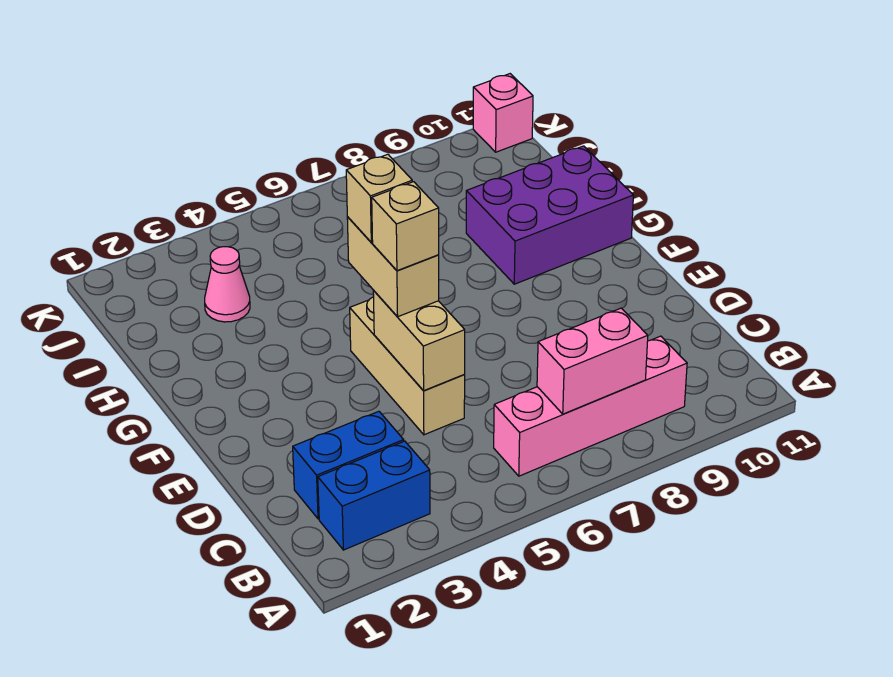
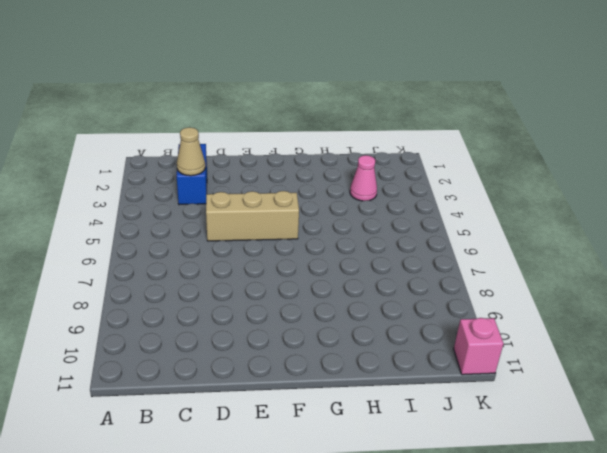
tan cone C3 level 2 -> none
none -> blue brick B2:B3 level 1
none -> pink brick B6:B9 level 1
none -> purple brick G9:H11 level 1

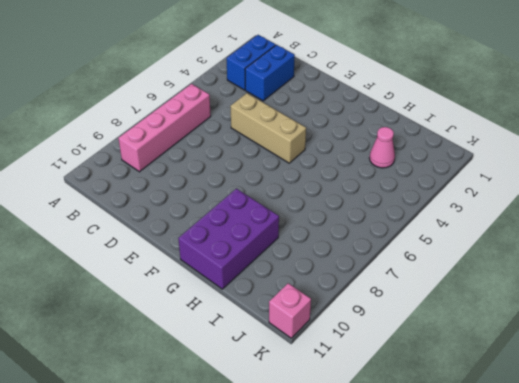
none -> pink brick B7:B8 level 2
none -> tan brick D5:E5 level 2
none -> tan brick E5:F5 level 3

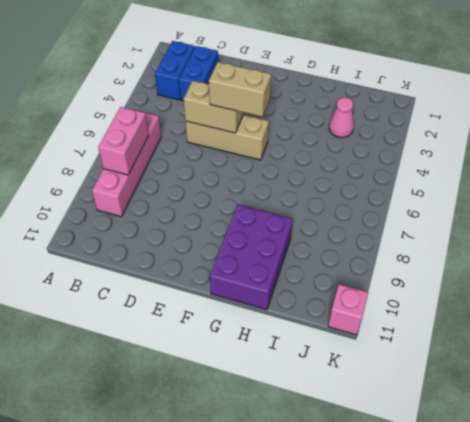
none -> tan brick E5 level 4
none -> tan brick F5 level 4

